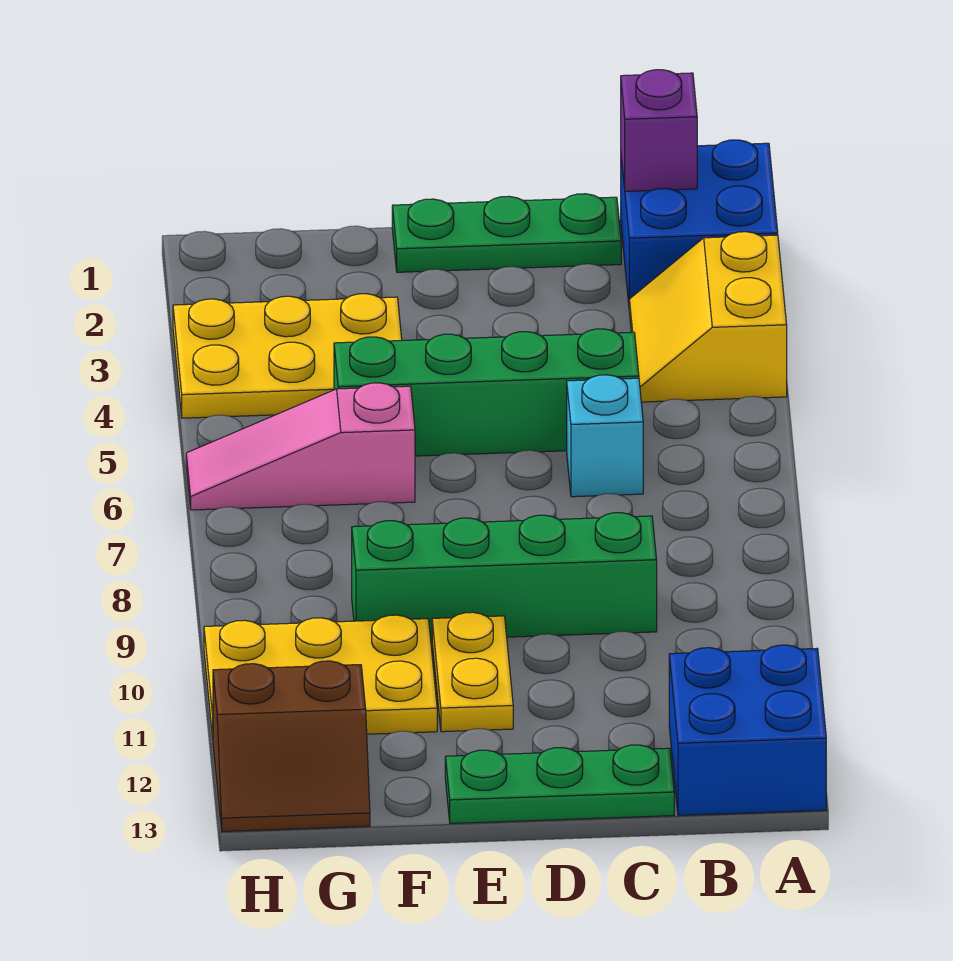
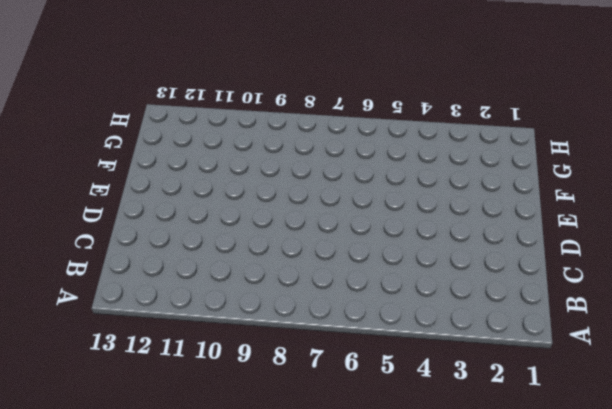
none -> blue brick A1:B2 level 1
none -> yellow slope A3:B4 level 1 top A
none -> blue brick A12:B13 level 1

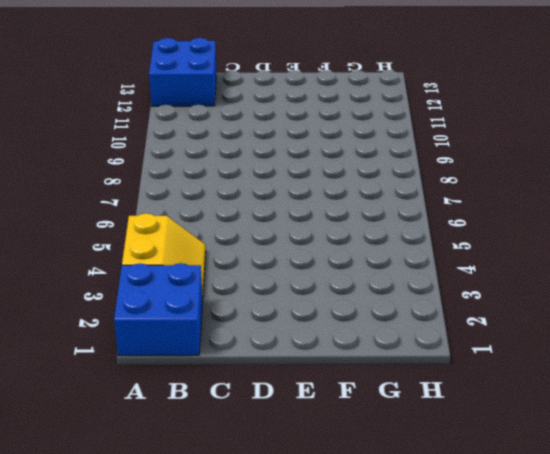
none -> green plate C1:E1 level 1
none -> green brick C5:F5 level 1
none -> cyan brick C6 level 1

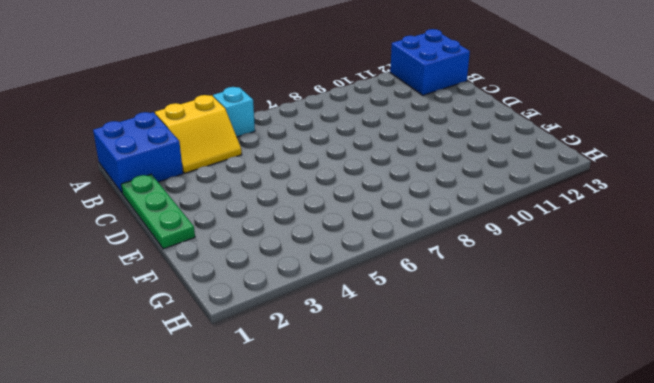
cyan brick A5 level 1 -> cyan brick C6 level 1
none -> green brick C5:F5 level 1
none -> green brick C9:F9 level 1
none -> green plate C13:E13 level 1

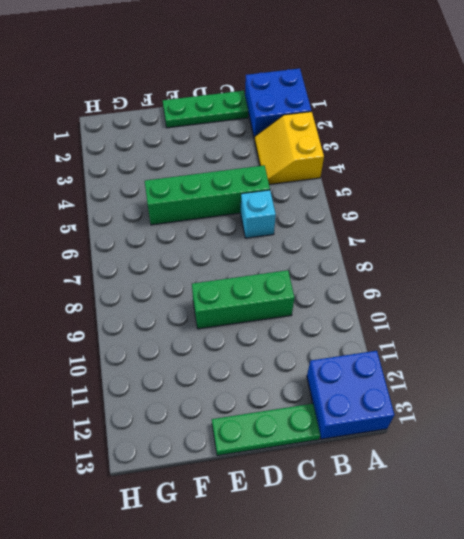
green brick C9:E9 level 1 -> green brick C9:F9 level 1
none -> yellow plate E10:E11 level 1
none -> yellow plate F3:H4 level 1
none -> pink slope F6:H6 level 1 top F

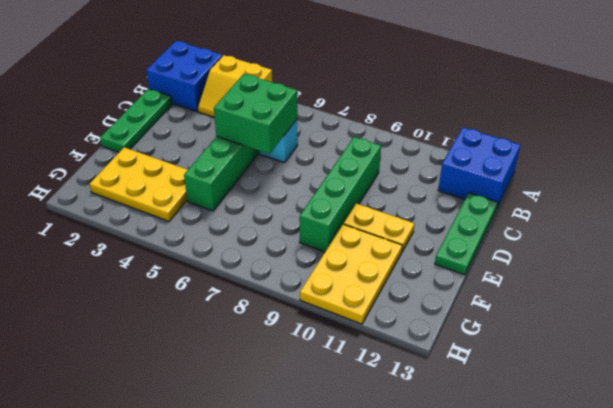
green brick C5:D6 level 2 -> none
yellow plate F2:G4 level 1 -> yellow plate F3:H4 level 1
none -> pink slope F6:H6 level 1 top F
none -> brown slope G12:H13 level 1 top 12
none -> purple brick B1 level 2

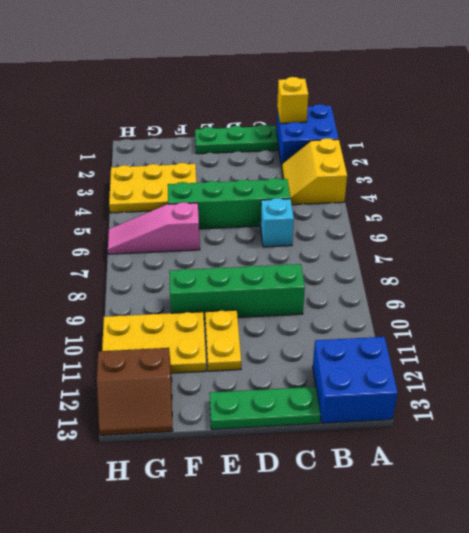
yellow brick B1 level 2 -> purple brick B1 level 2

